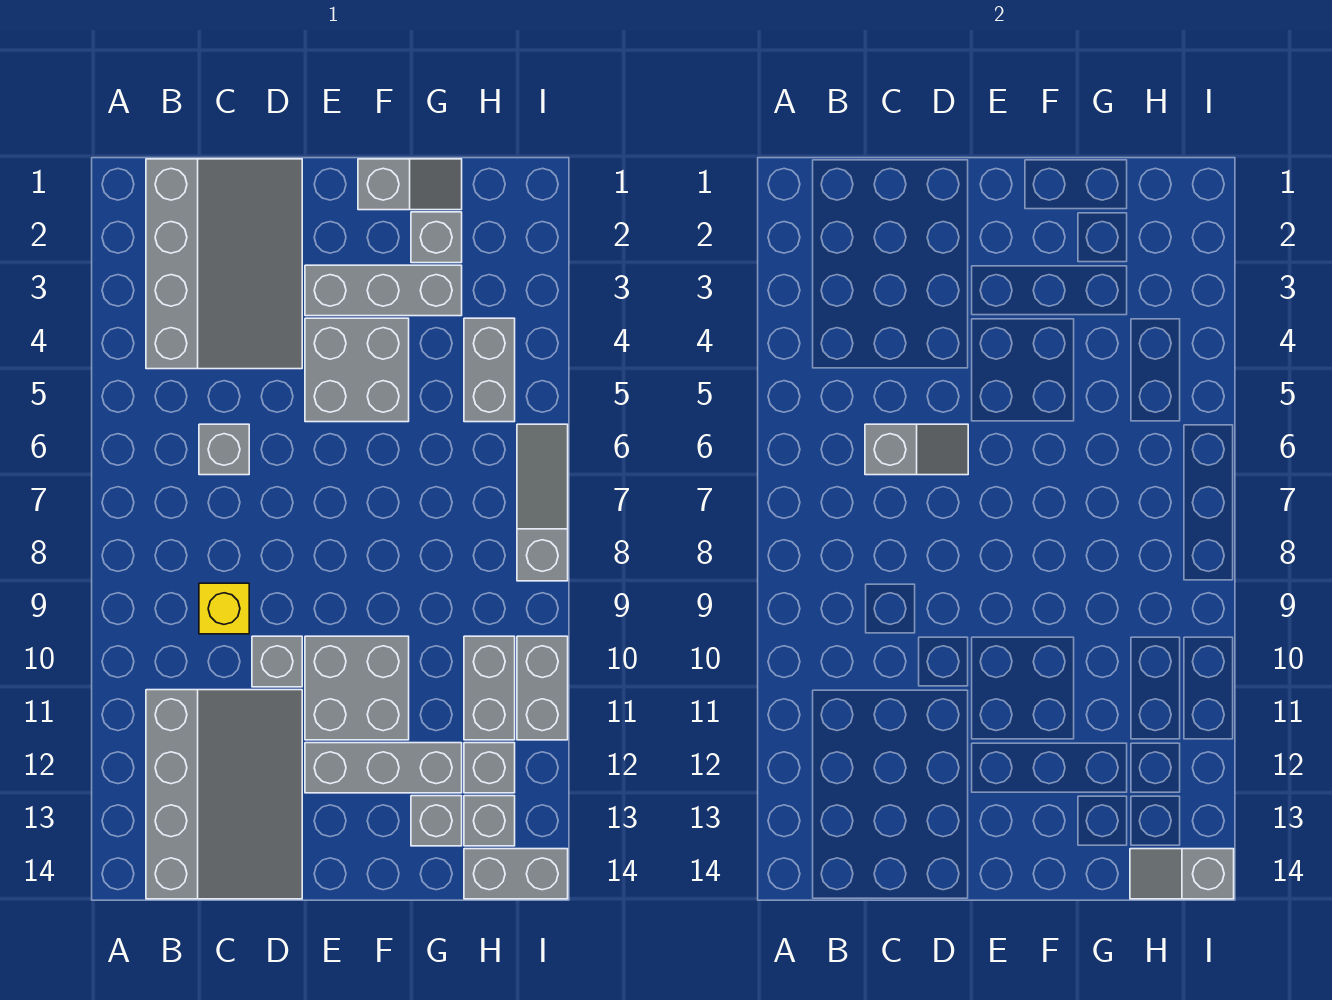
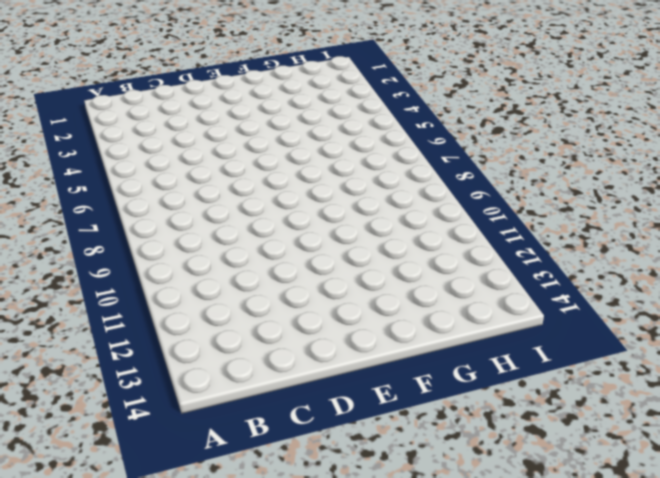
none -> grey slope B1:D4 level 1 top B
none -> grey slope B11:D14 level 1 top B
none -> grey brick C6 level 1

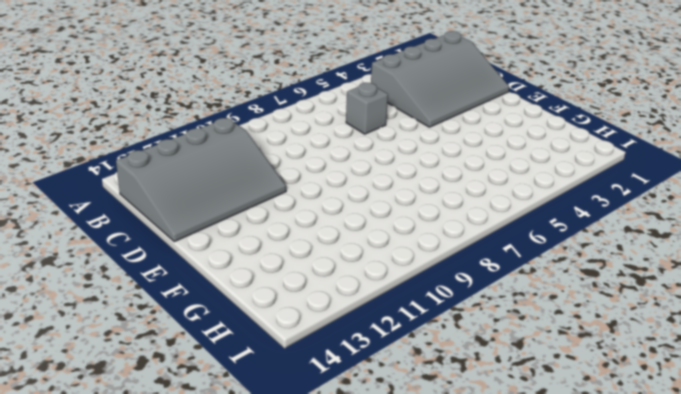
none -> yellow brick C9 level 1
none -> grey brick D10 level 1
none -> grey brick E3:G3 level 1

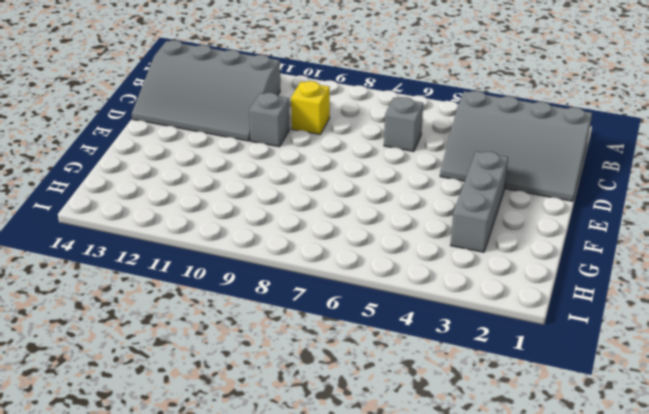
none -> grey brick E4:F5 level 1
none -> grey brick E10:F11 level 1
none -> grey brick E12:G12 level 1

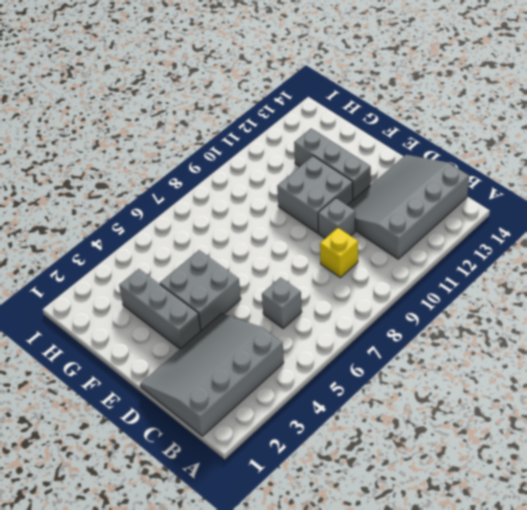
none -> grey slope F1:G1 level 1 top F
none -> grey brick G2 level 1
none -> grey brick G13 level 1

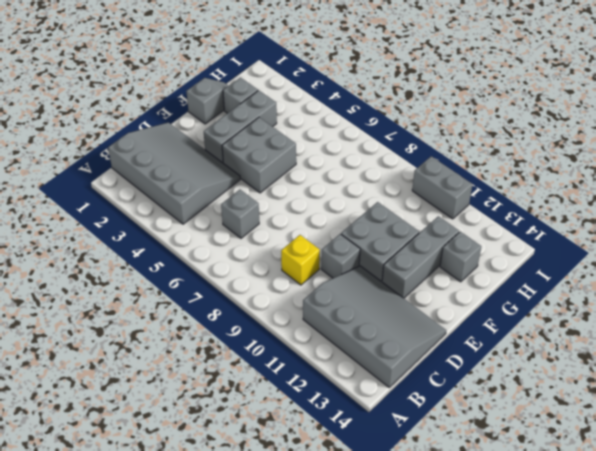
none -> grey brick H4:H5 level 1
none -> grey brick H10:H11 level 1
none -> grey brick H12 level 1

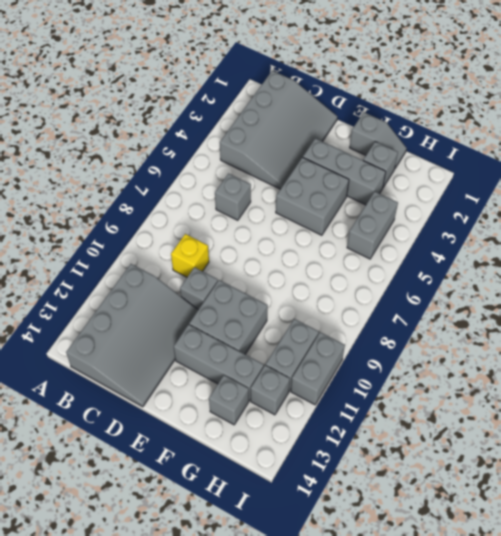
none -> grey brick H13 level 1
none -> grey brick H14:I14 level 1
none -> grey slope I6:I8 level 1 top 8

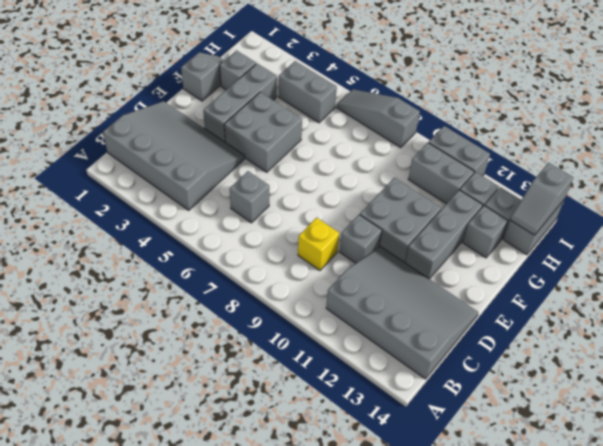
none -> grey slope C6:D6 level 2 top C

